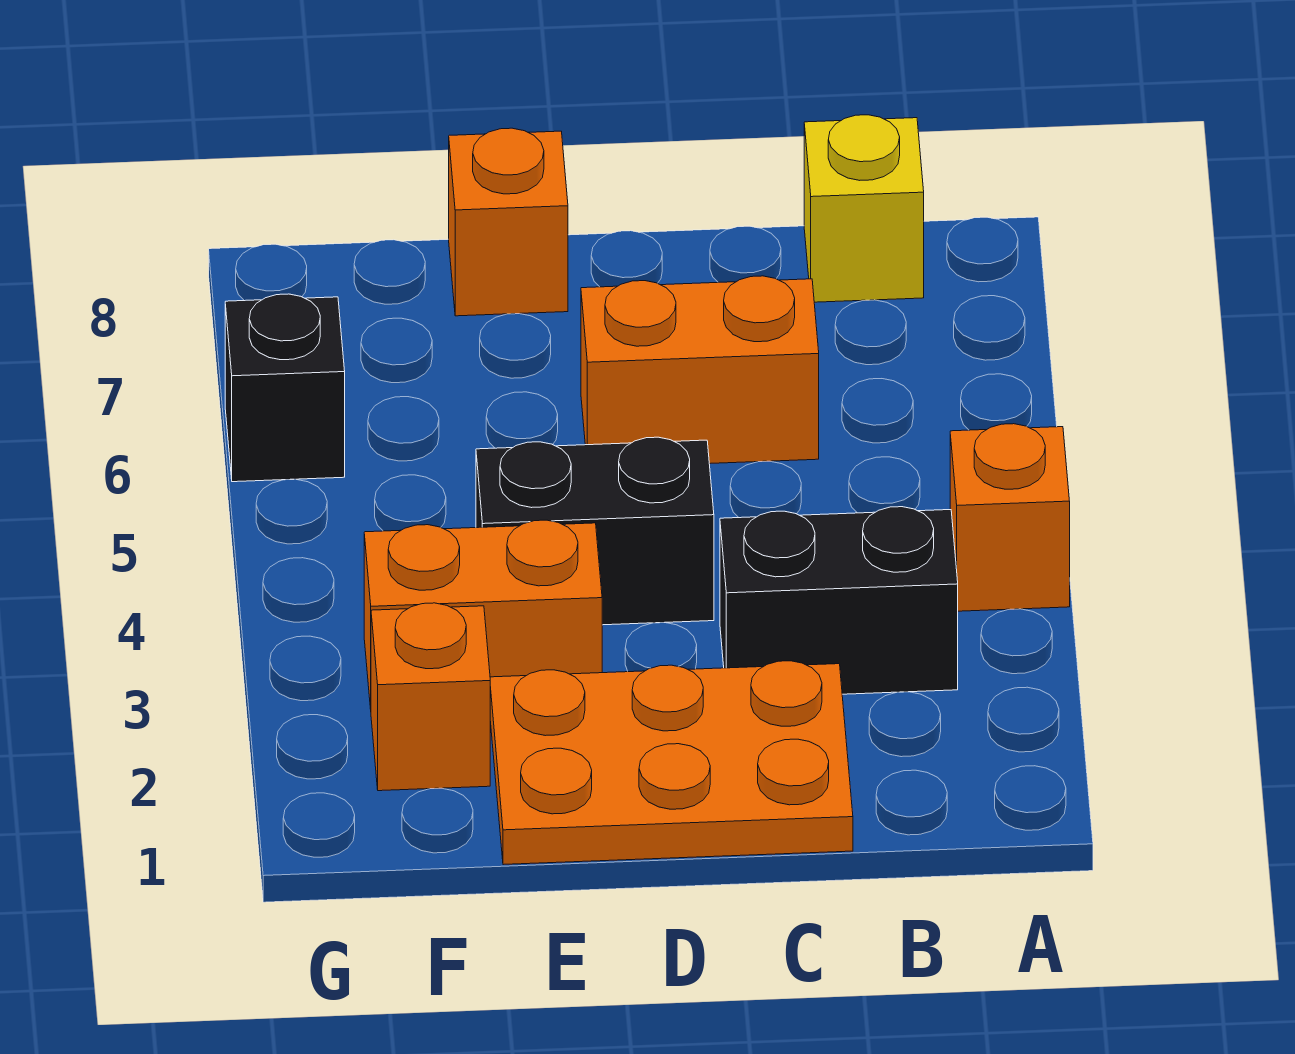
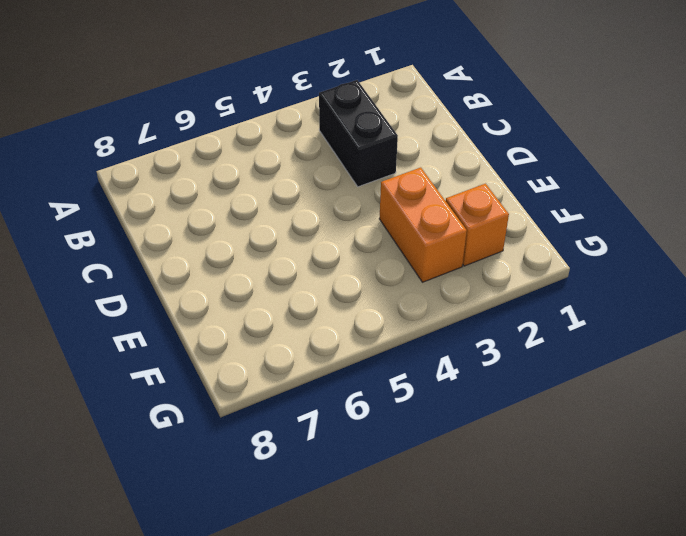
none -> orange brick A4 level 1
none -> yellow brick B8 level 1

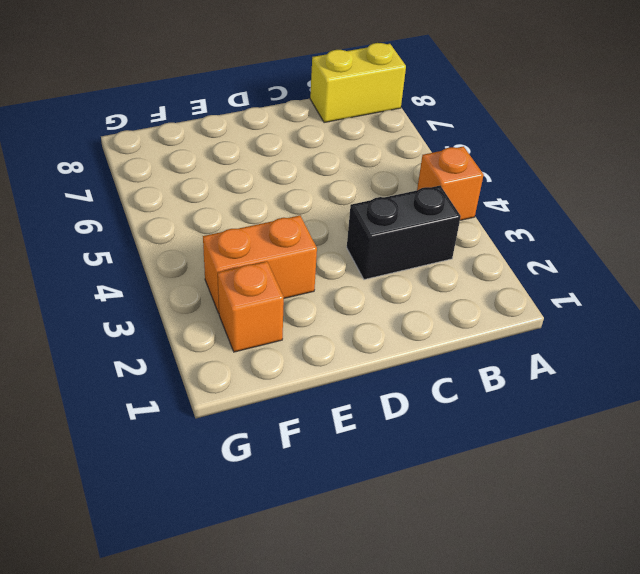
yellow brick A8:B8 level 1 -> yellow brick B8 level 1
none -> orange plate C1:E2 level 1
none -> orange brick C6:D6 level 1

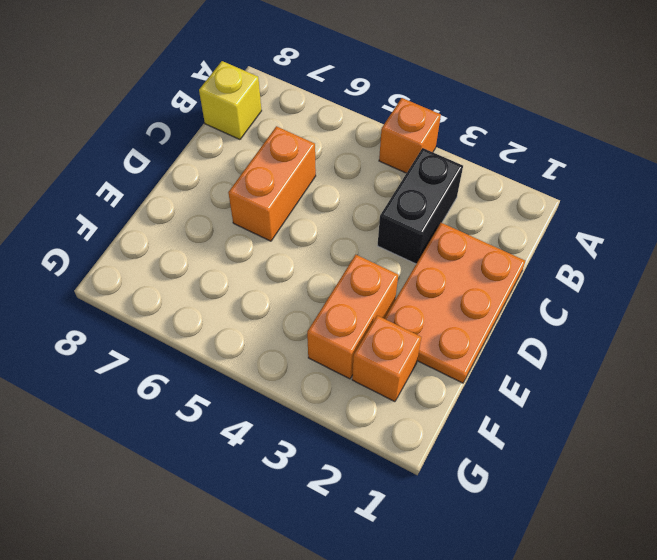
none -> black brick D4:E4 level 1
none -> orange brick E8 level 1

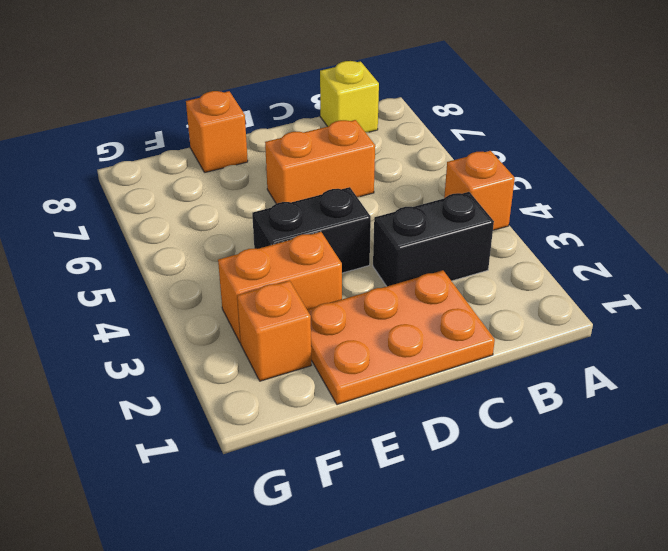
none -> black brick G6 level 1

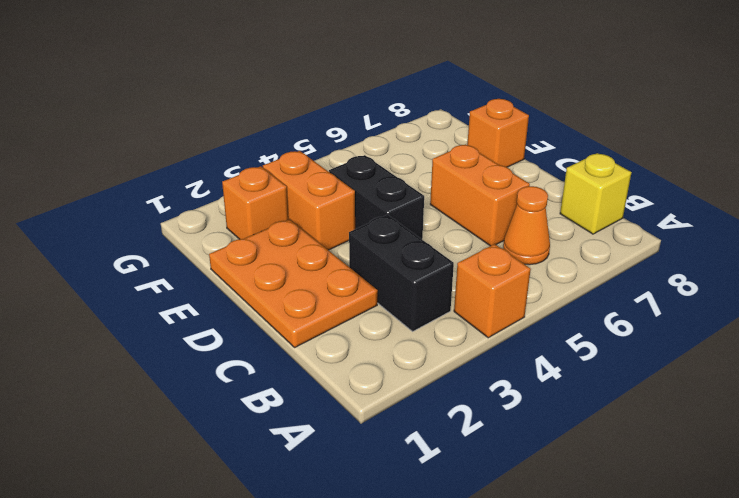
orange cone B6 level 1 -> none
none -> black brick G6 level 1

